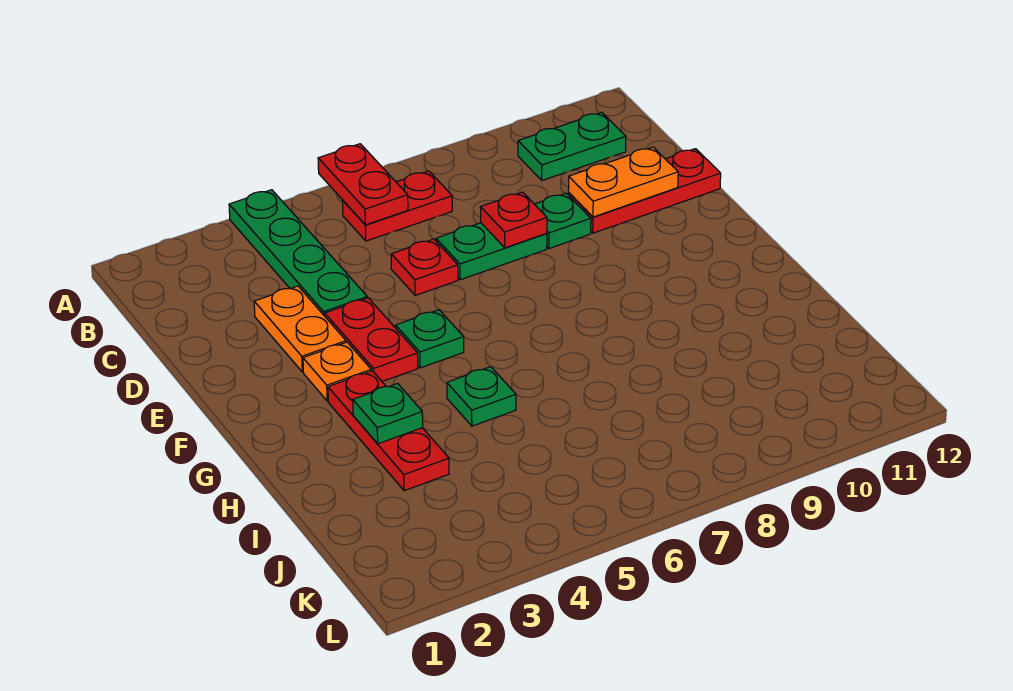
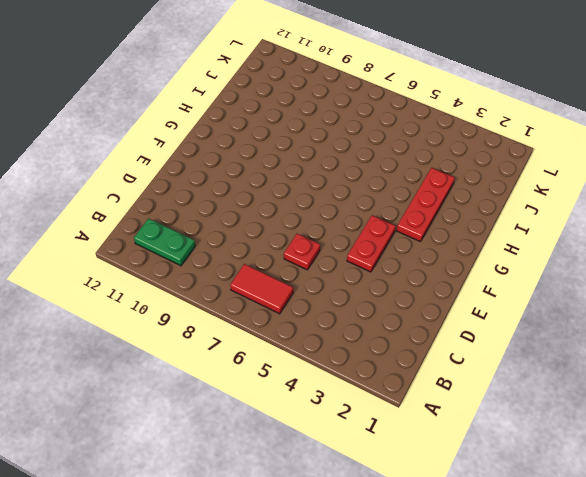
red tile B6:B7 level 1 -> red plate B6:B7 level 1
none -> green plate A4:D4 level 1
none -> orange plate D3:E3 level 1
none -> green plate D7:D8 level 1

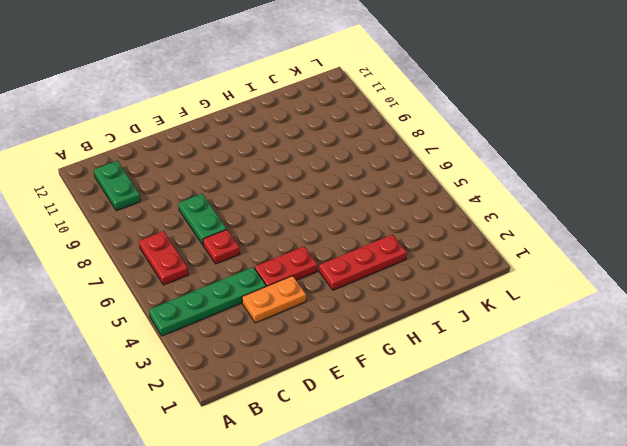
none -> green plate D9 level 1
none -> red plate D10:D12 level 1
none -> orange plate F3 level 1

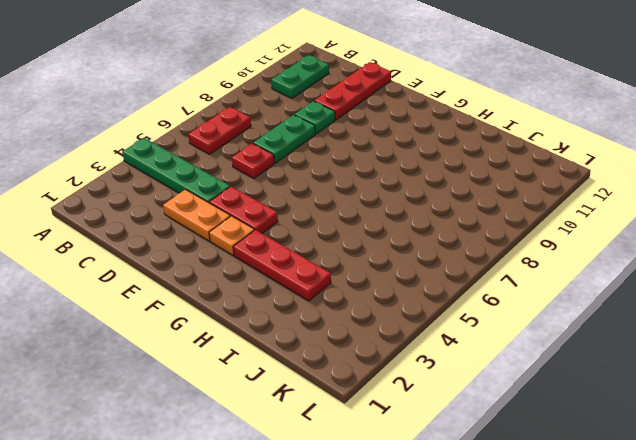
none -> green plate F5 level 1
none -> green plate H5 level 1
none -> red plate A6:B6 level 2

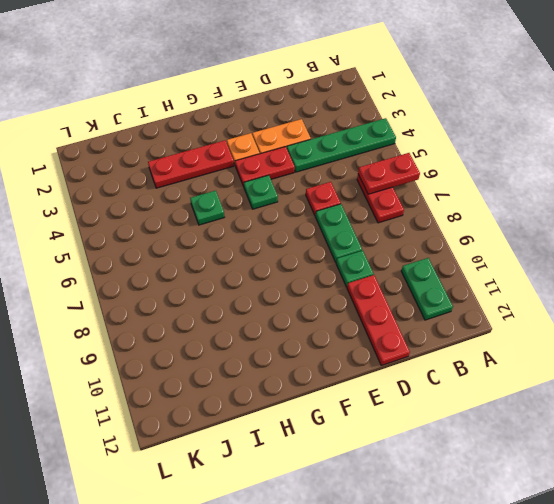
none -> red plate D8 level 2
none -> orange plate D10:D11 level 2
none -> green plate H3 level 2

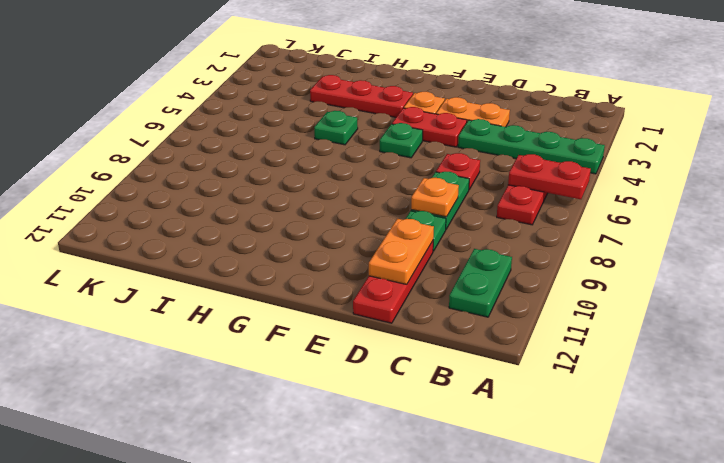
orange plate D8 level 2 -> red plate D8 level 2
none -> green plate H3 level 2

